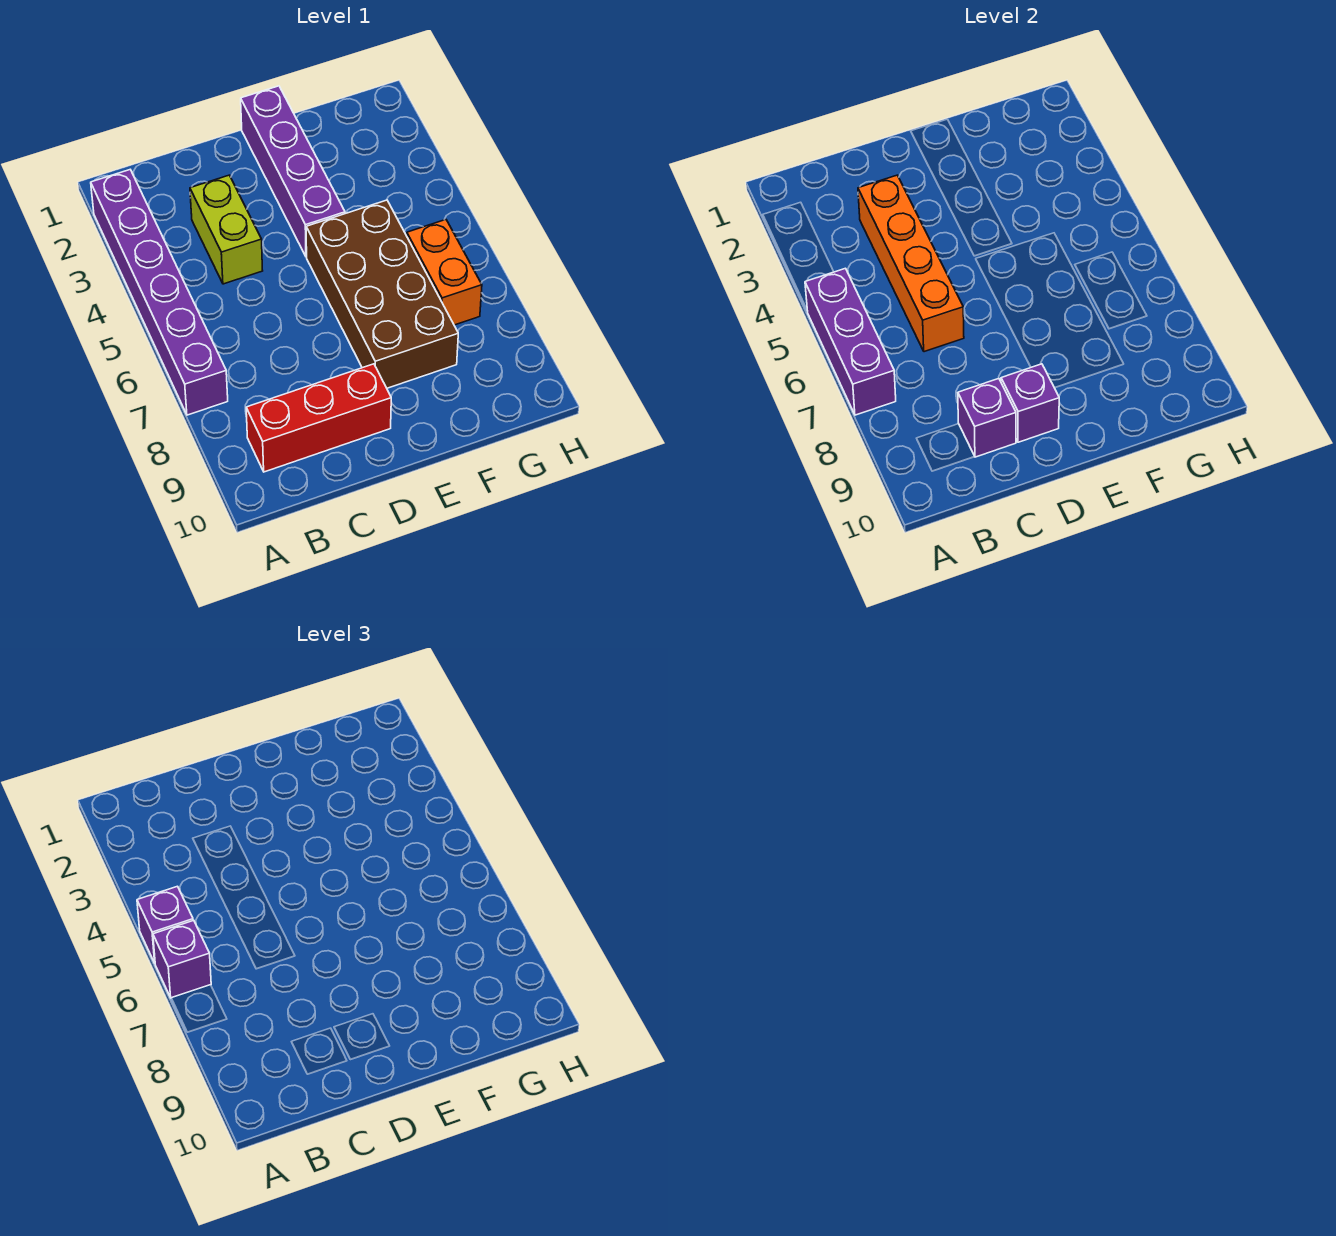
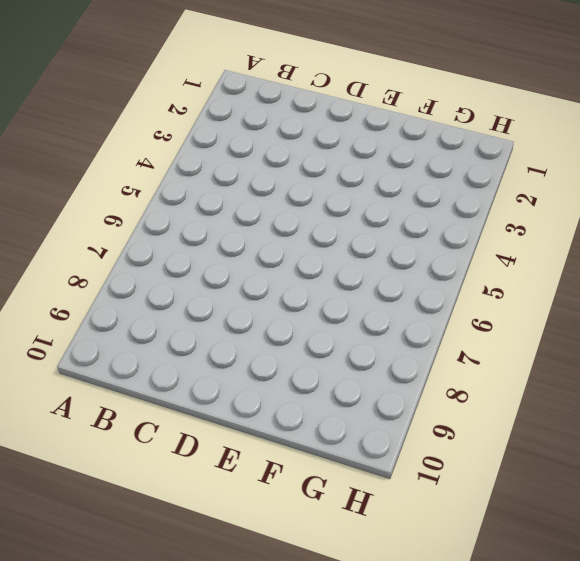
none -> purple brick A2:A7 level 1
none -> red brick B9:D9 level 1
none -> lime brick C3:C4 level 1

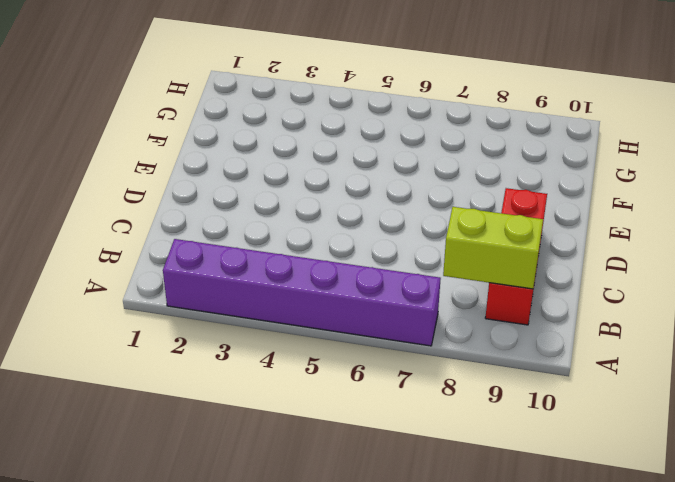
lime brick B8:B9 level 2 -> lime brick C3:C4 level 1
none -> purple brick E1:E4 level 1
none -> brown brick E5:F8 level 1
none -> orange brick G6:G7 level 1

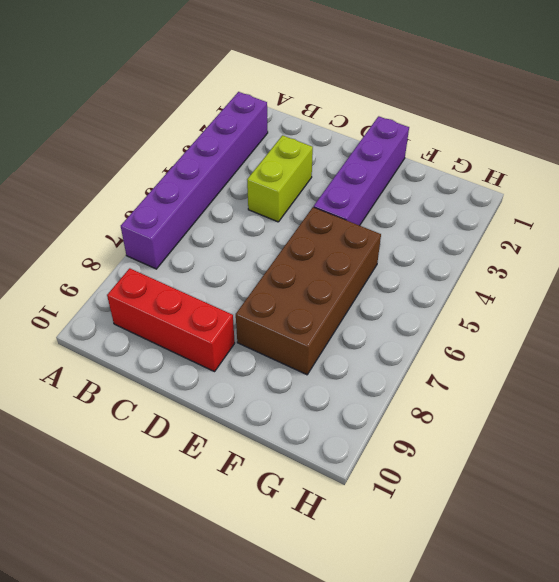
none -> orange brick G6:G7 level 1
none -> purple brick A5:A7 level 2
none -> orange brick C3:C6 level 2

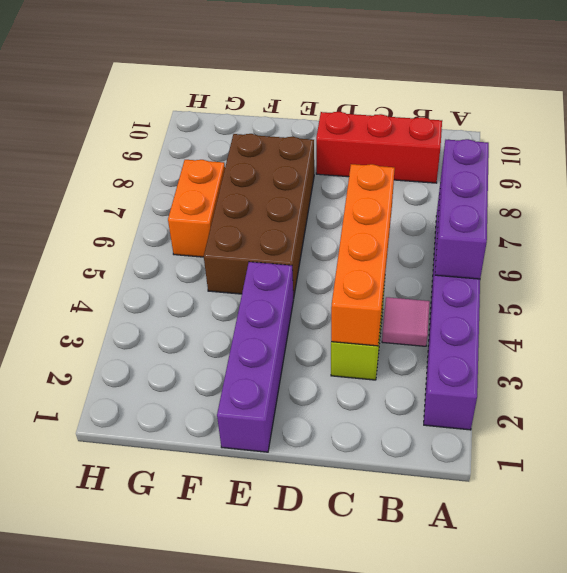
pink tile B4 level 1 -> none
none -> purple brick C9 level 2
none -> purple brick D9 level 2
none -> purple brick A5 level 3

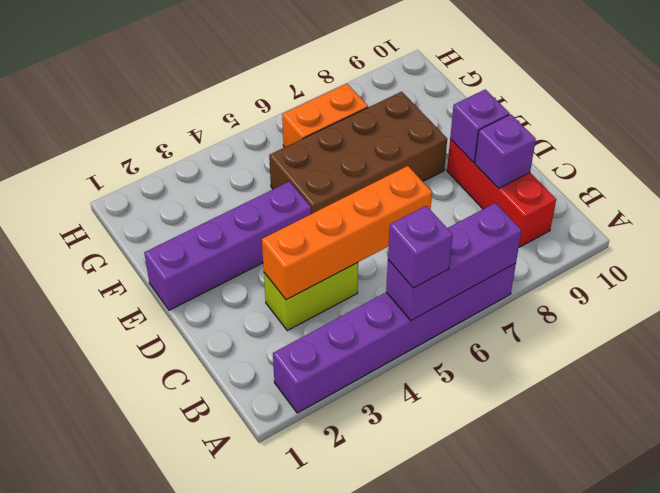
none -> purple brick A6 level 3

